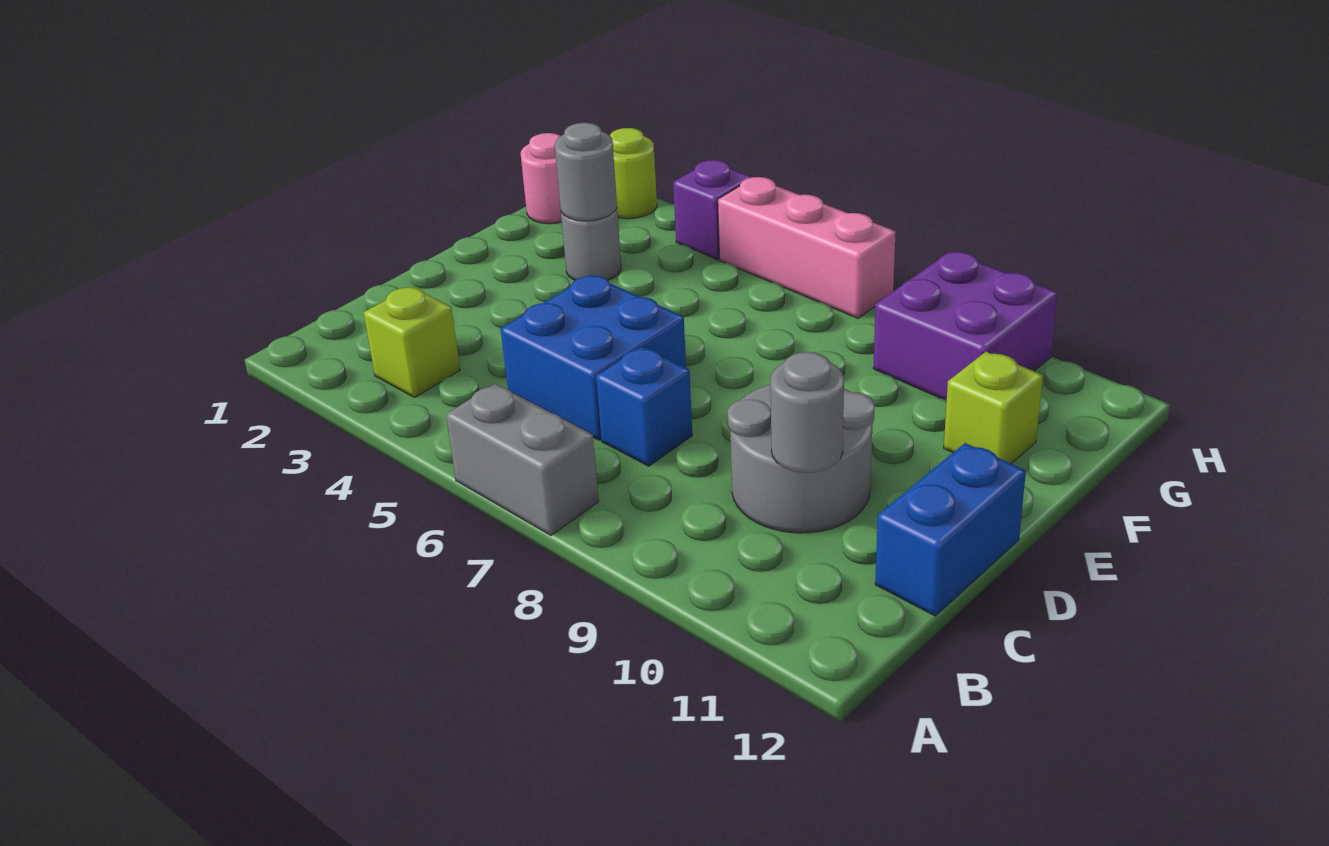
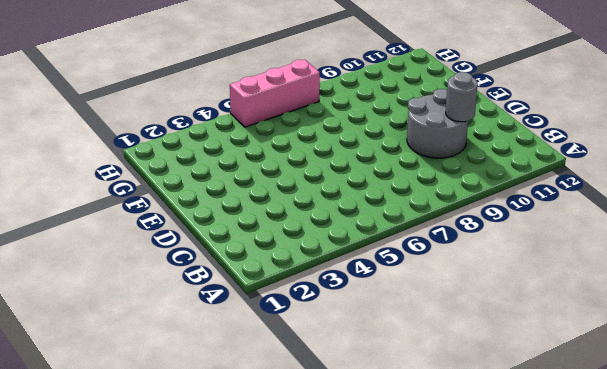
none -> grey brick A6:A7 level 1
none -> lime brick B3 level 1
none -> blue brick C5:D6 level 1

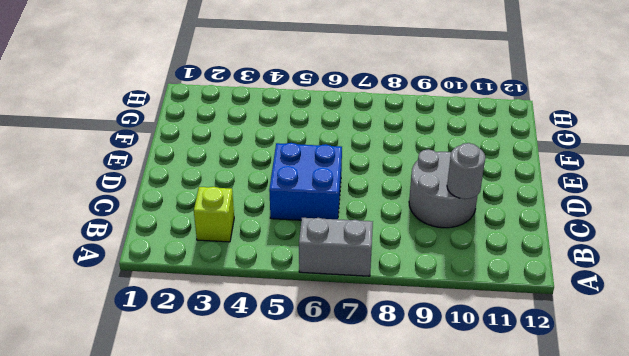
none -> blue brick C7 level 1
none -> blue brick C12:D12 level 1
none -> grey round brick F3 level 1

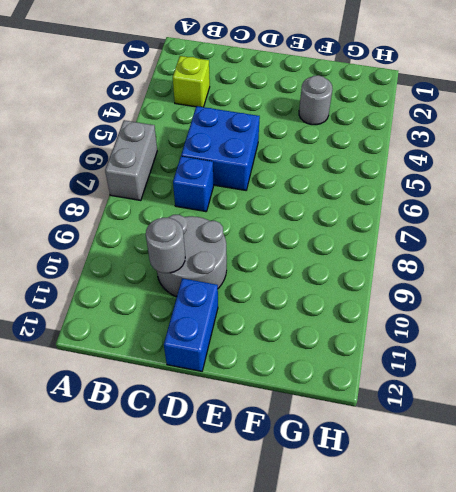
blue brick D11:D12 level 1 -> blue brick C12:D12 level 1
none -> lime brick F11 level 1
none -> pink round brick G1 level 1
none -> purple brick G9:H10 level 1

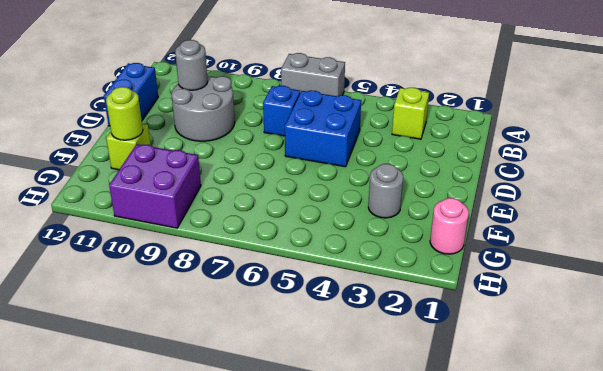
lime round brick F11 level 2 -> lime round brick H2 level 1
none -> purple brick H4 level 1
none -> pink brick H5:H7 level 1
none -> grey round brick F3 level 2

